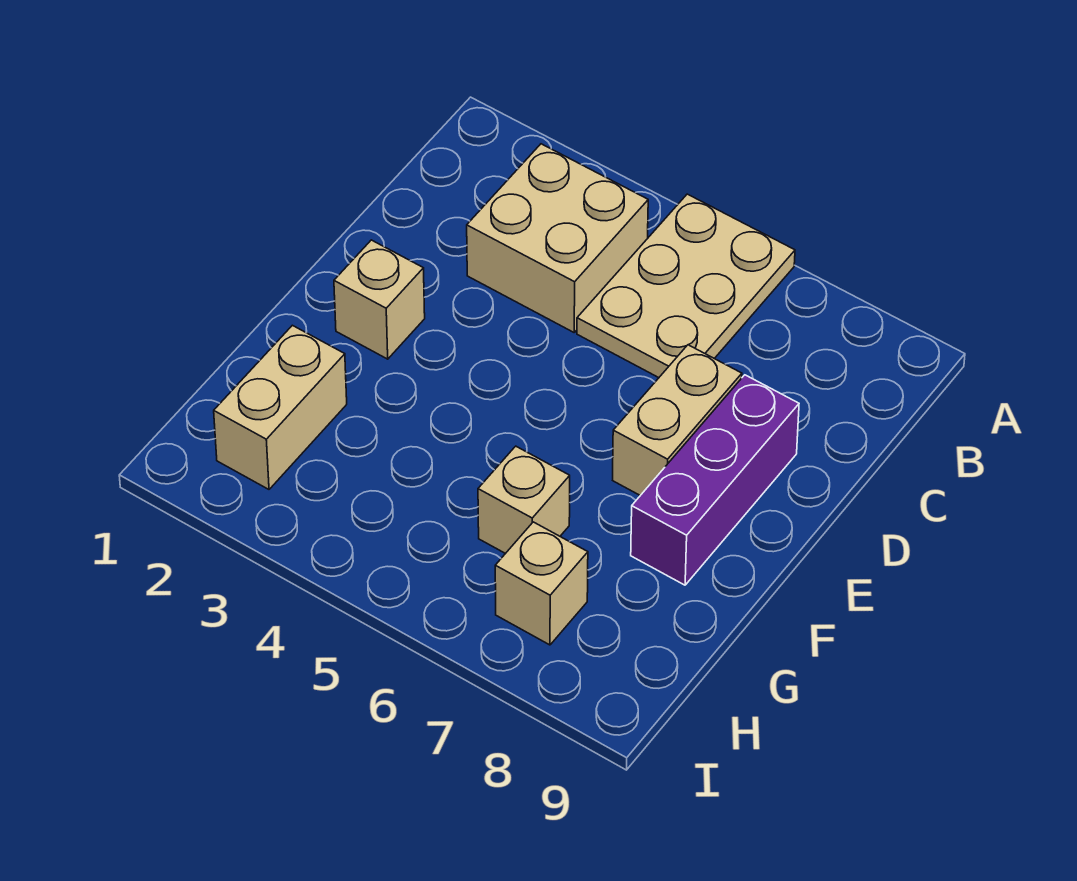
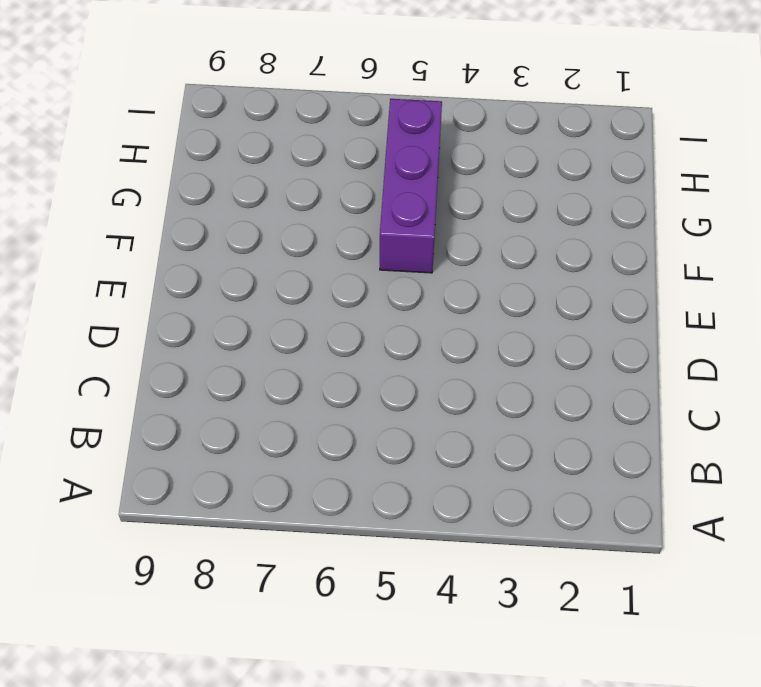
purple brick F5:H5 level 1 -> purple brick D8:F8 level 1
none -> tan plate A5:C6 level 1
none -> tan brick B3:C4 level 1

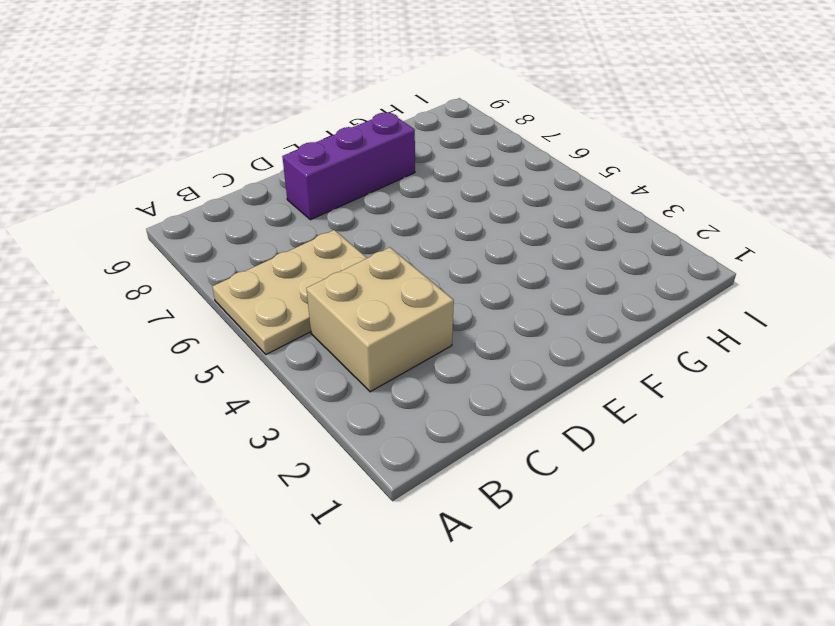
none -> tan brick D7:E7 level 1
none -> tan brick E2 level 1

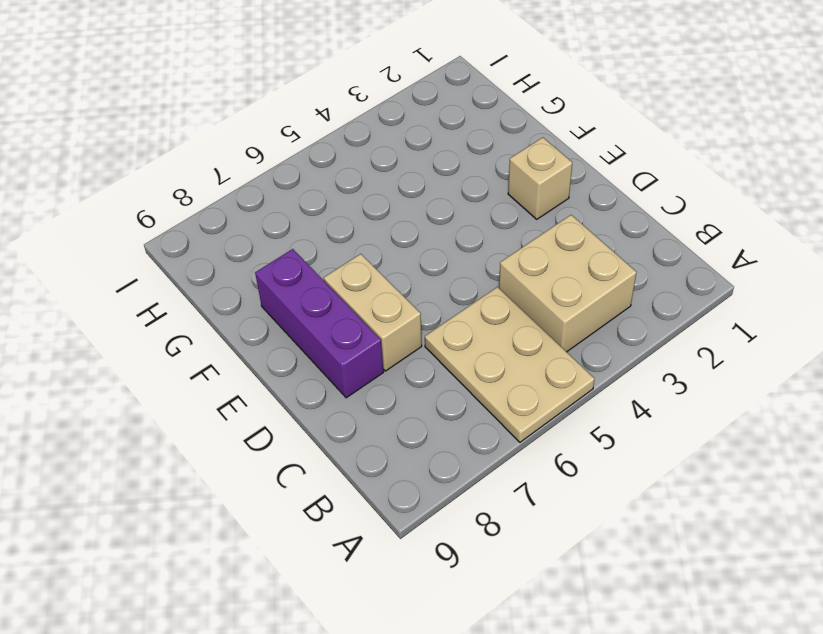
none -> tan brick G2:H2 level 1
none -> tan brick G6 level 1

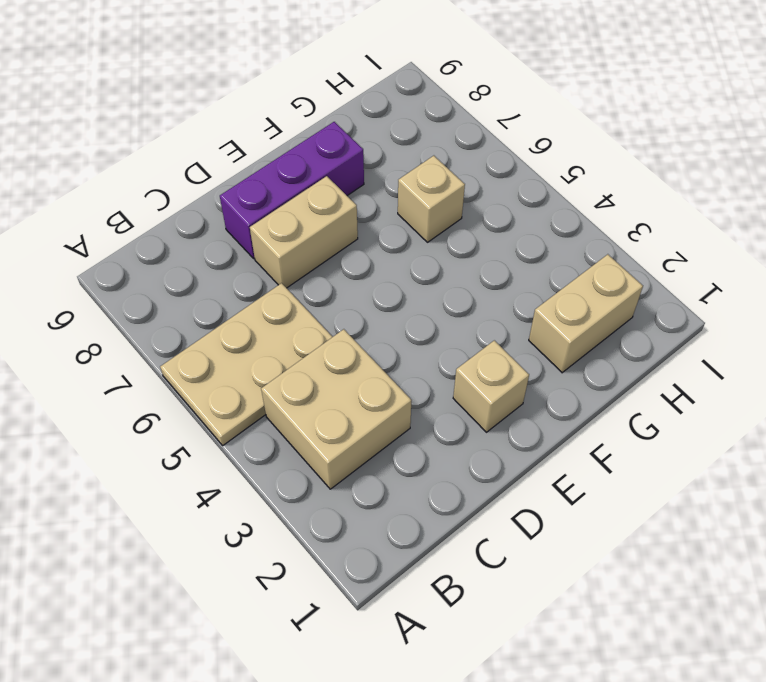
none -> tan brick H7 level 1

